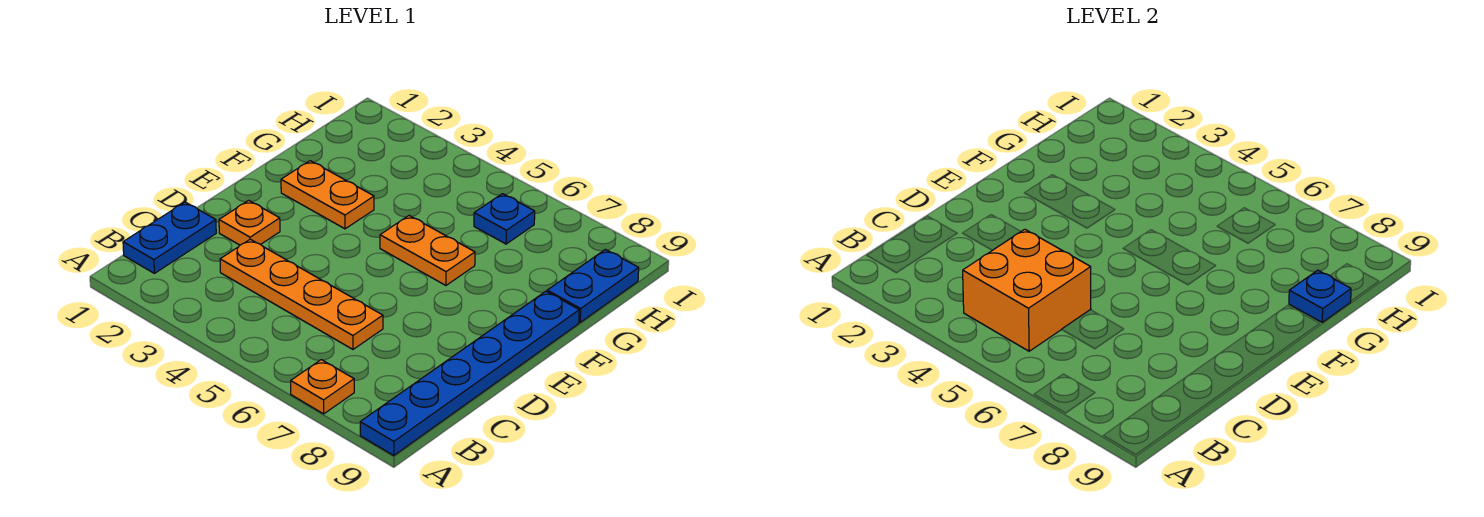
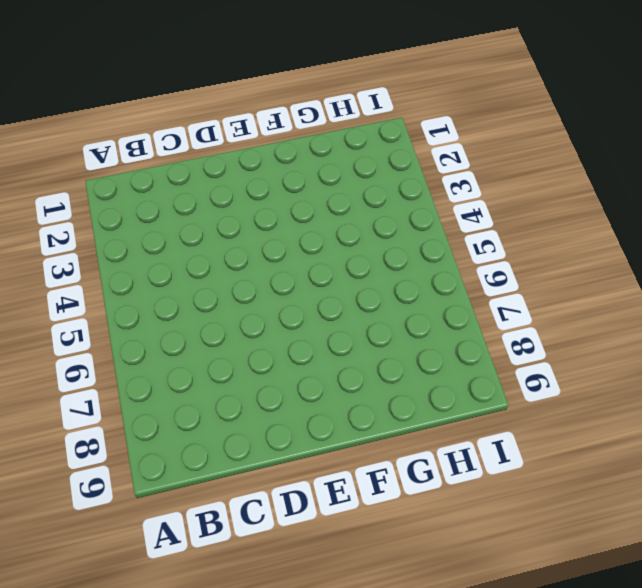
none -> orange plate A7 level 1
none -> blue plate A9:F9 level 1

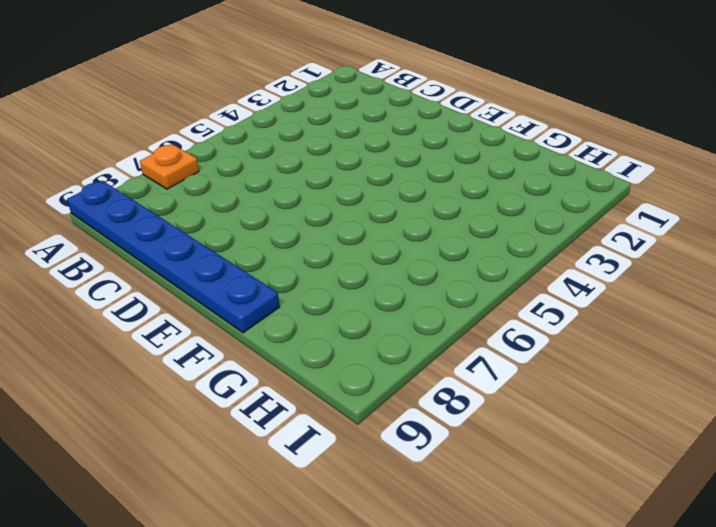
none -> blue plate B1:C1 level 1
none -> orange plate C3:C6 level 1

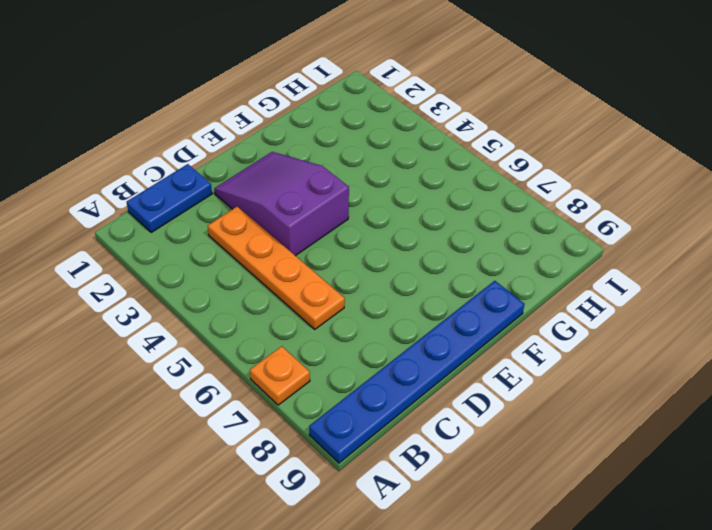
purple slope D2:E4 level 1 top 4 -> orange plate D2 level 1
none -> orange plate F2:F3 level 1
none -> orange plate F5:F6 level 1

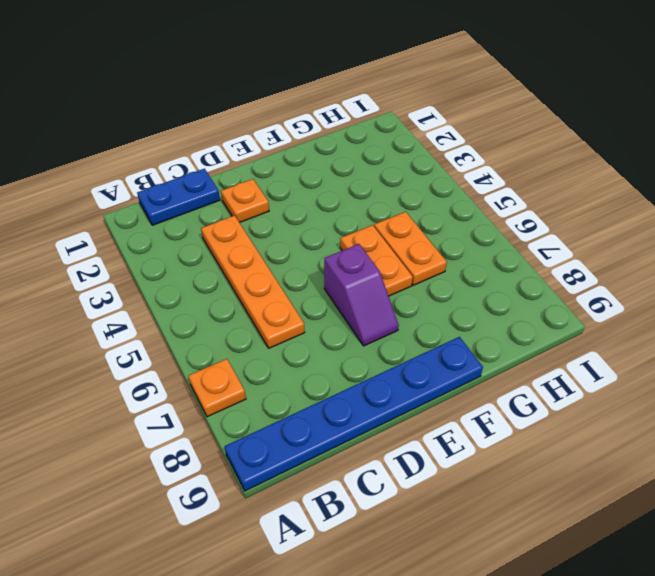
purple slope E6:E7 level 1 top 6 -> none
orange plate G5:G6 level 1 -> orange plate F2:F3 level 1
none -> blue plate G9:H9 level 1
none -> blue plate H6 level 1

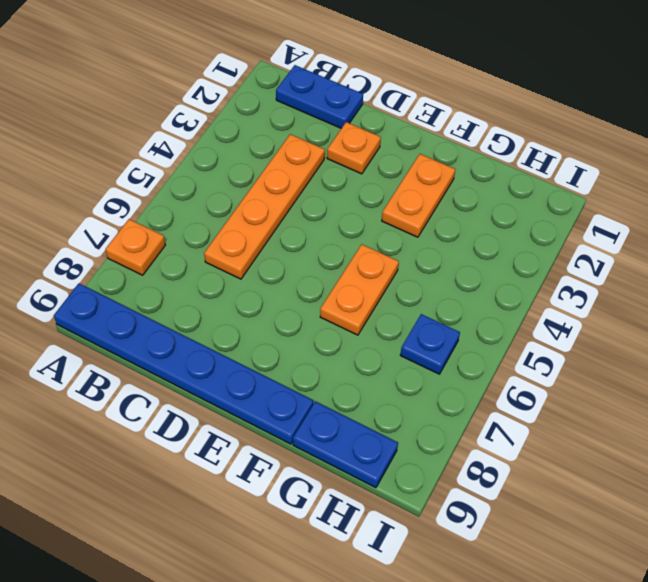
none -> orange brick B4:C5 level 2
none -> blue plate G9 level 2

